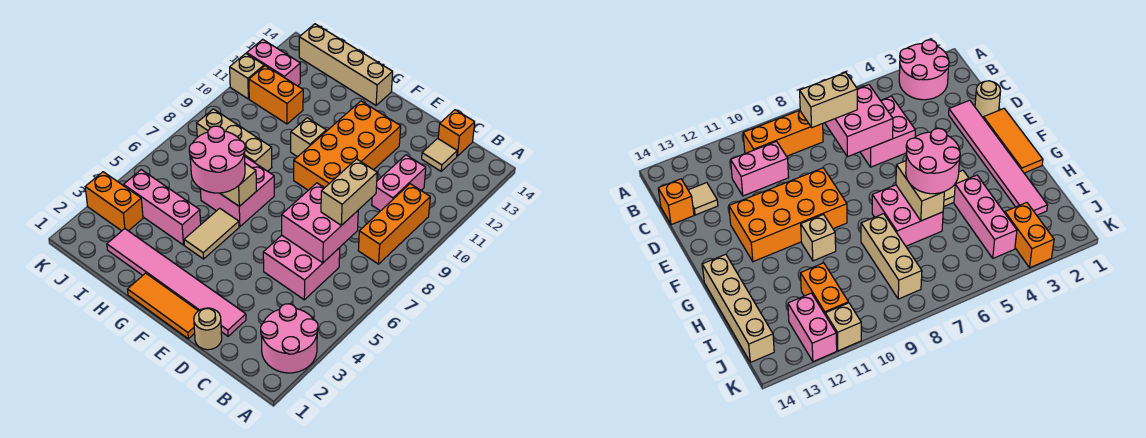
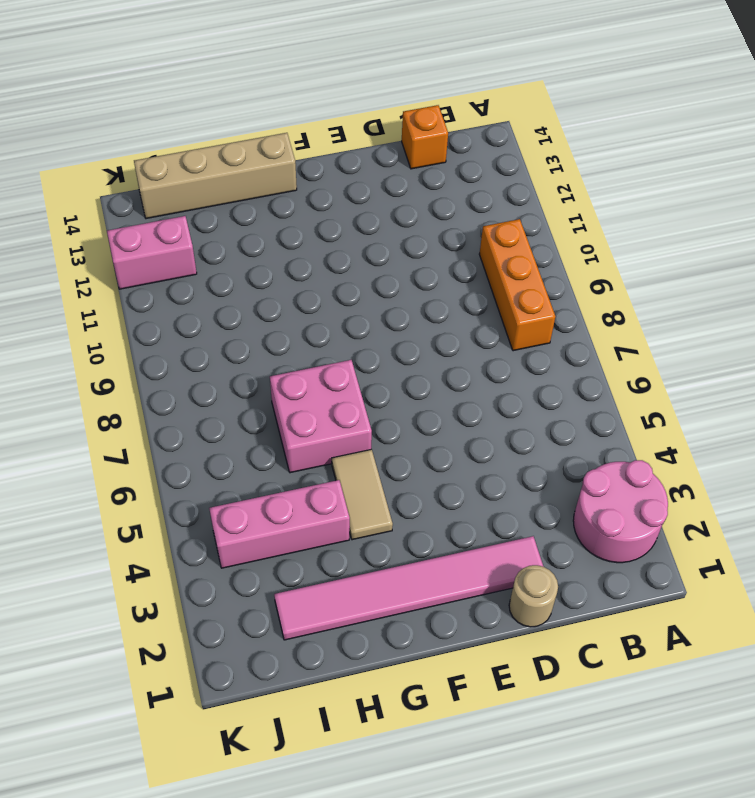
none -> pink brick C5:D6 level 1
none -> pink brick C10:C11 level 1
none -> tan tile C13 level 1

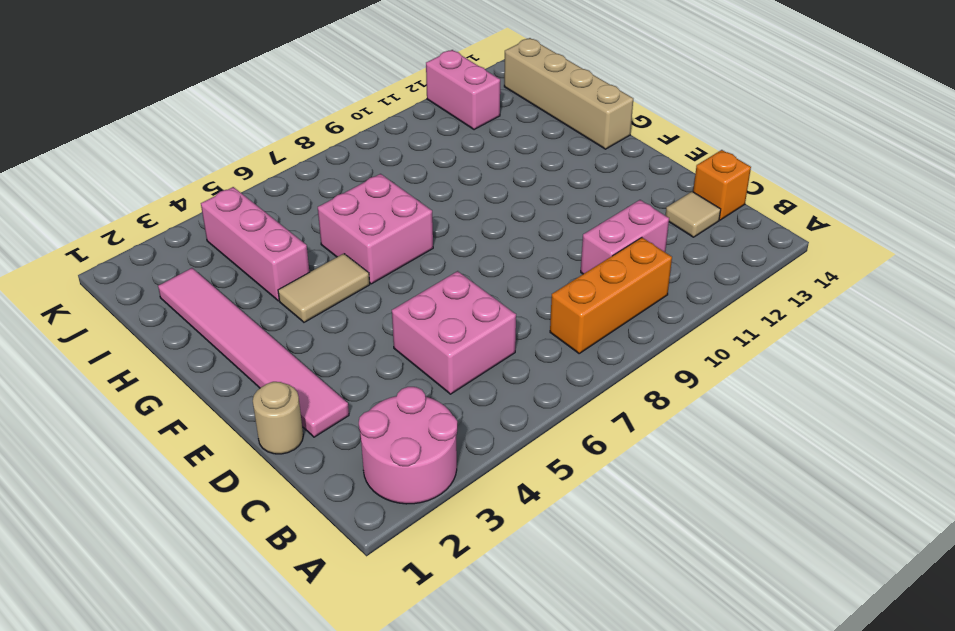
none -> orange tile E1:G1 level 1
none -> orange brick E9:F12 level 1
none -> tan brick G10 level 1

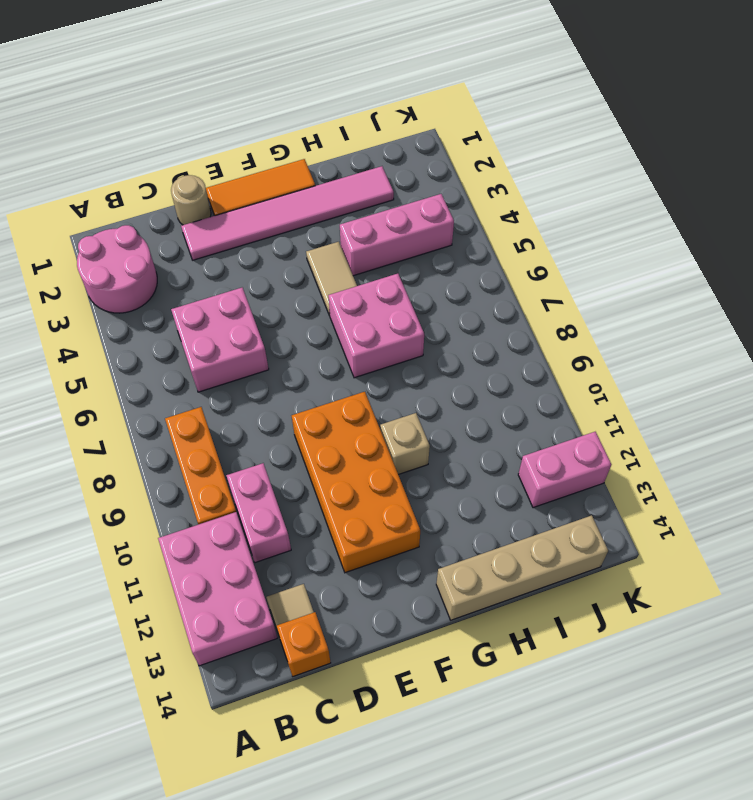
pink brick A11:B13 level 1 -> none
none -> tan brick H8:J8 level 1
none -> orange brick I11:J11 level 1
none -> orange brick J3:K3 level 1

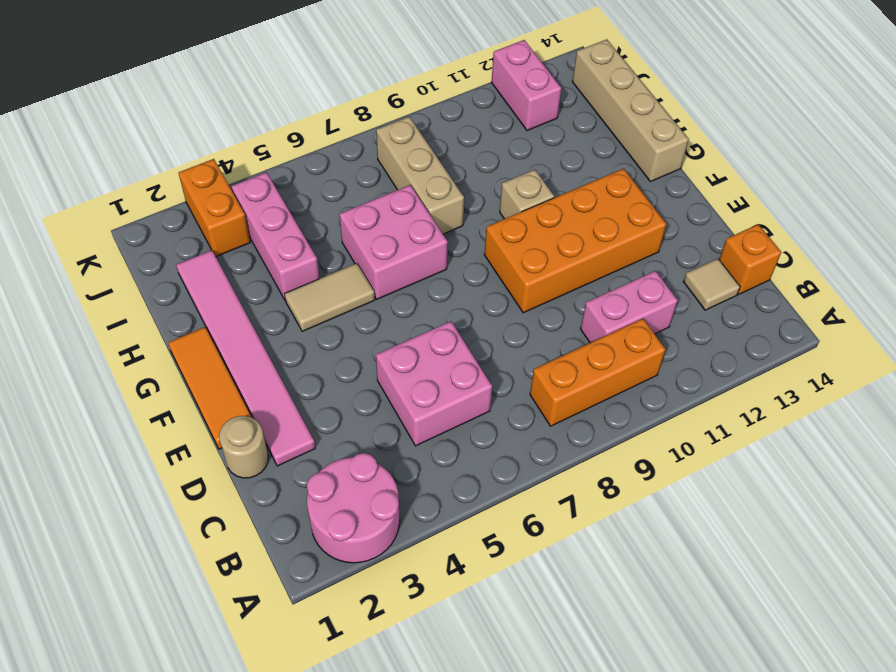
none -> orange brick I11:J11 level 1
none -> tan brick K11 level 1
none -> pink brick C6:D7 level 2

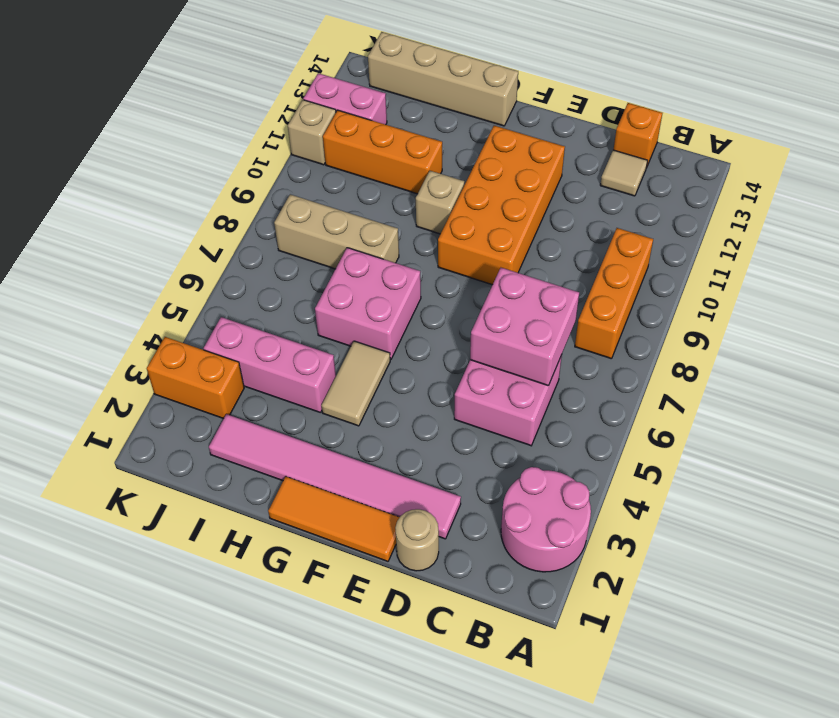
orange brick H11:J11 level 1 -> orange brick I11:J11 level 1
none -> pink brick C10:C11 level 1
none -> tan brick G6:H6 level 2
none -> tan brick C7:C8 level 3

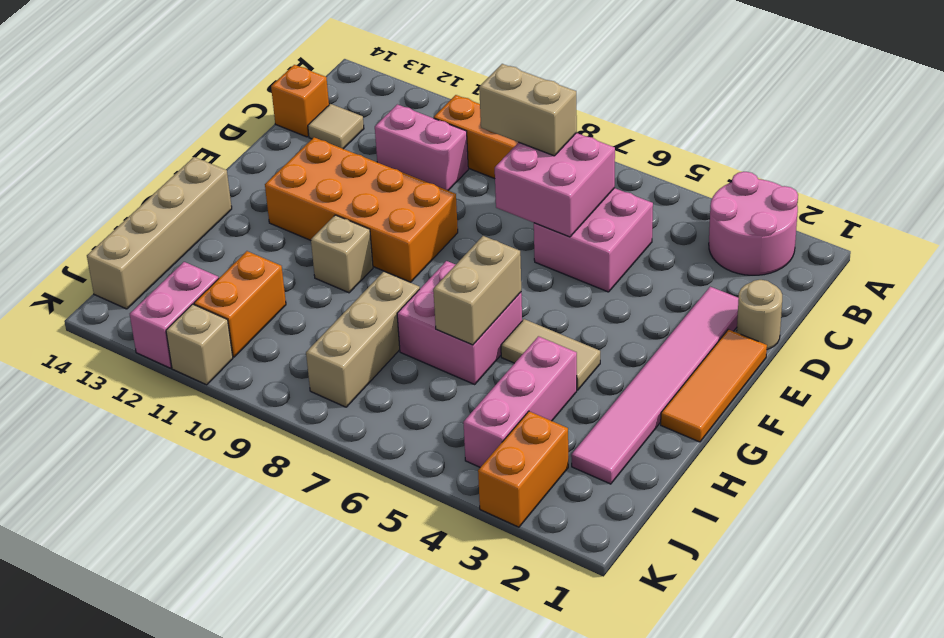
none -> pink round brick G5:H6 level 3

